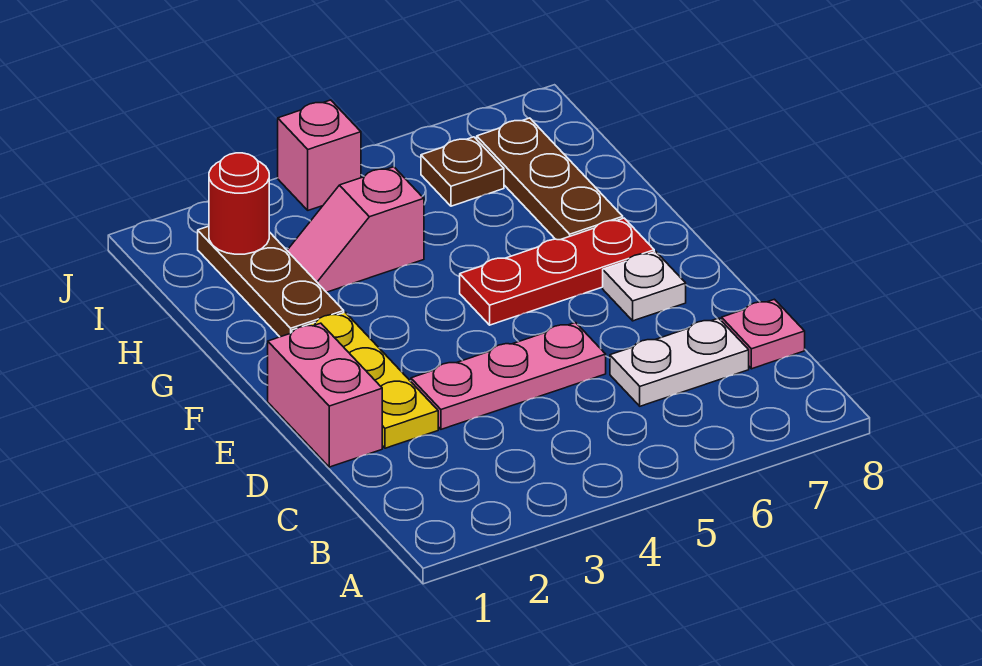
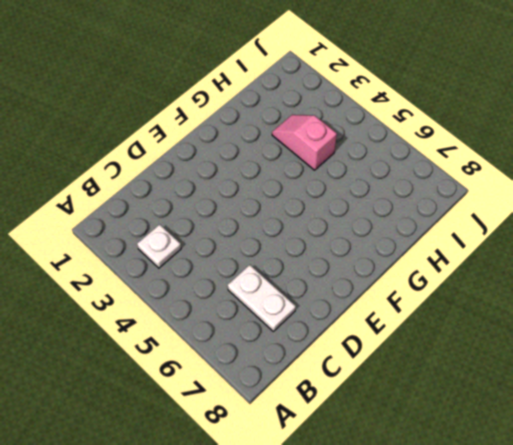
white plate B3 level 1 -> white plate E7 level 1
none -> pink plate C8 level 1
none -> pink brick D1:E1 level 1
none -> yellow plate D2:F2 level 1

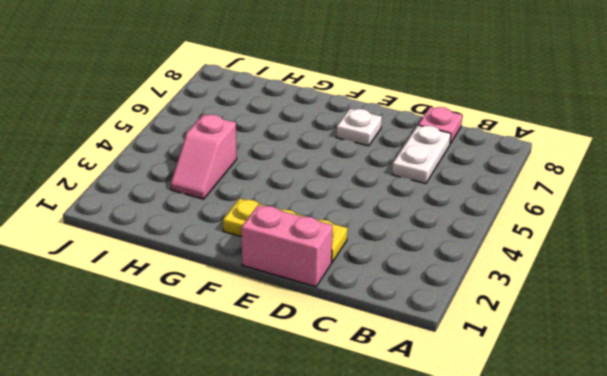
none -> pink plate D3:D5 level 1
none -> red plate F5:F7 level 1
none -> brown plate G2:I2 level 1

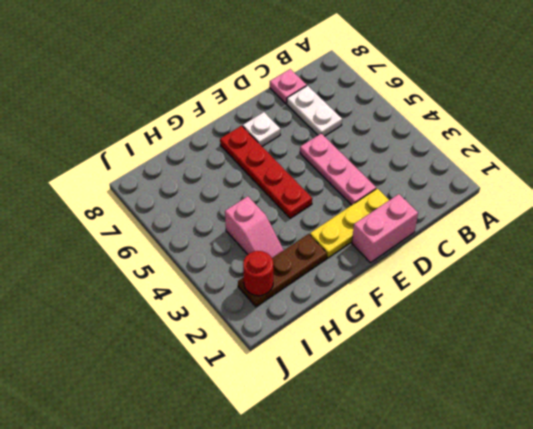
red plate F4:F7 level 1 -> red plate F5:F7 level 1
none -> brown plate G7:I7 level 1
none -> brown plate I6 level 1
none -> pink brick J4 level 1

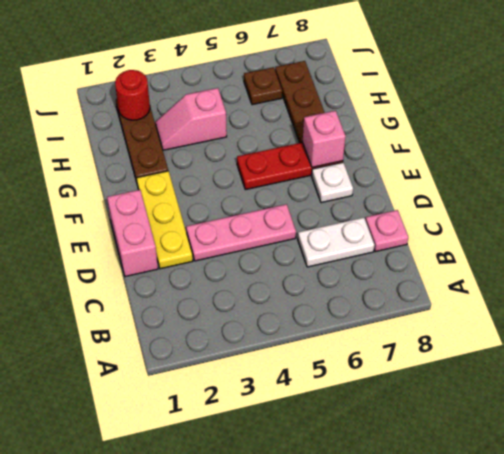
pink brick F7 level 2 -> pink brick J4 level 1

